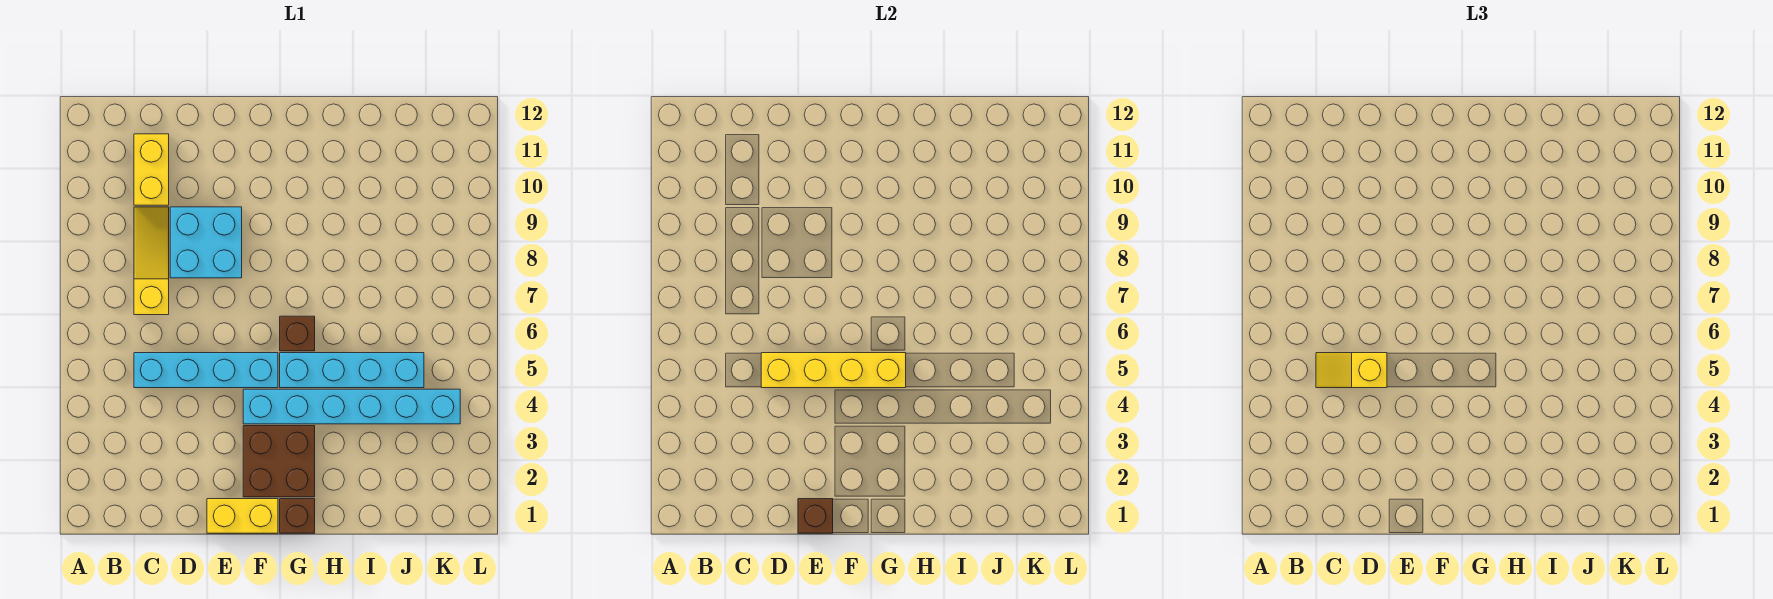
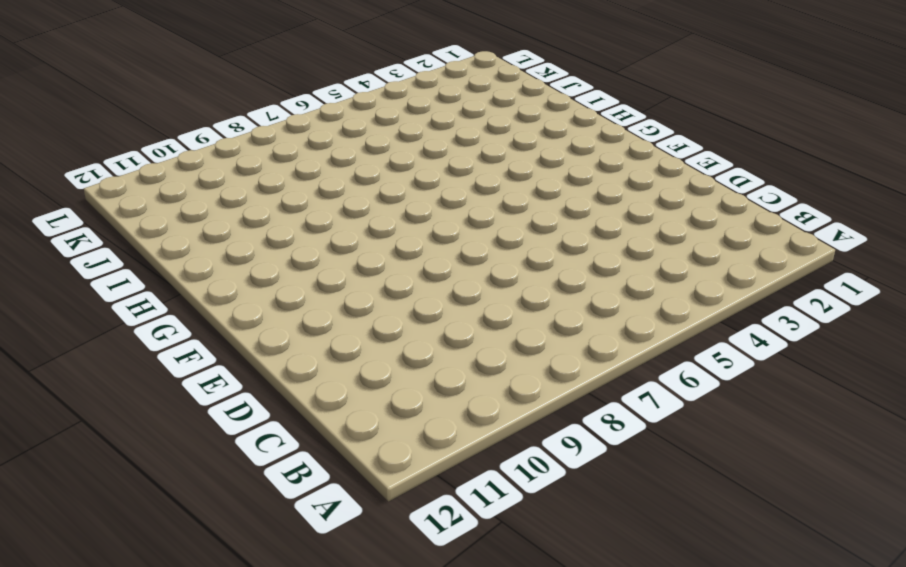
none -> cyan brick C5:F5 level 1
none -> yellow slope C7:C9 level 1 top 7
none -> yellow brick C10:C11 level 1

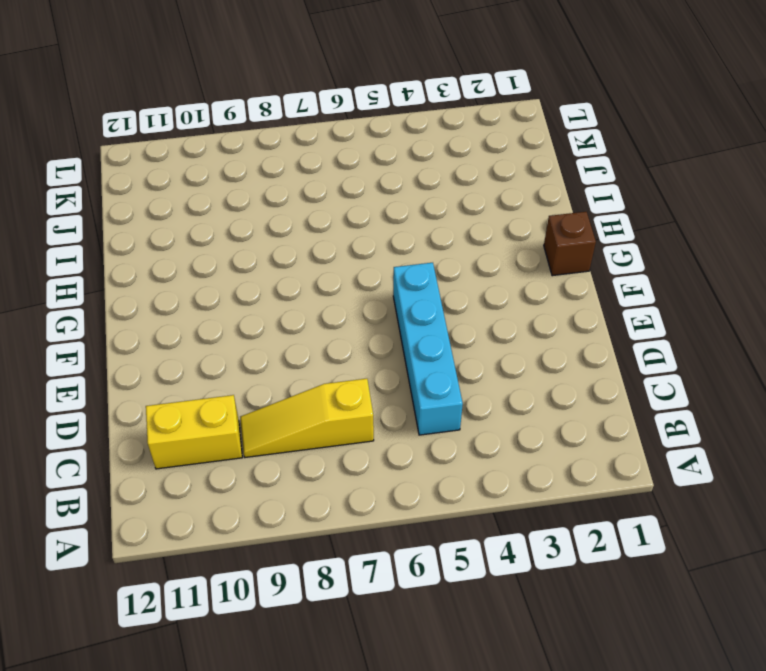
none -> cyan brick D8:E9 level 1
none -> yellow brick E1:F1 level 1
none -> brown brick F2:G3 level 1

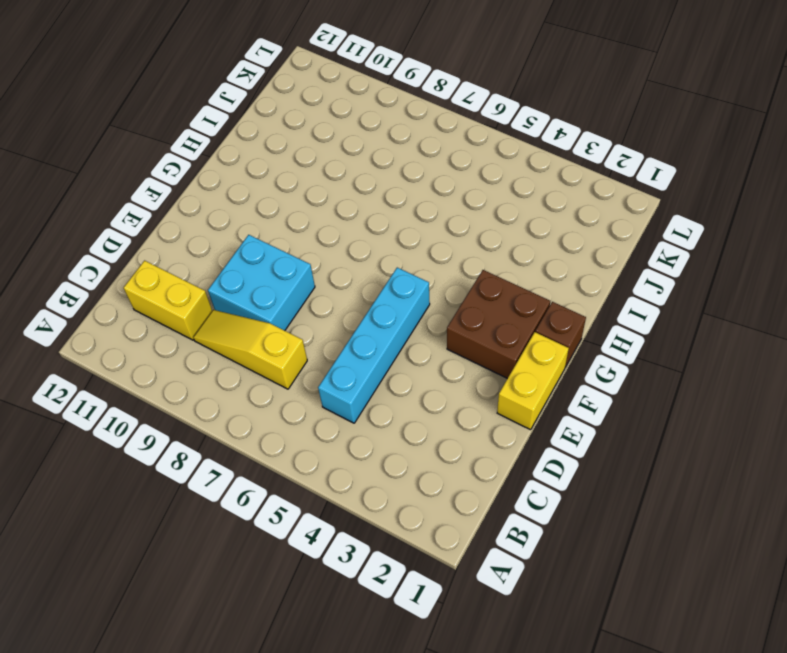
none -> cyan brick F4:K4 level 1
none -> cyan brick G5:J5 level 1
none -> brown brick G6 level 1

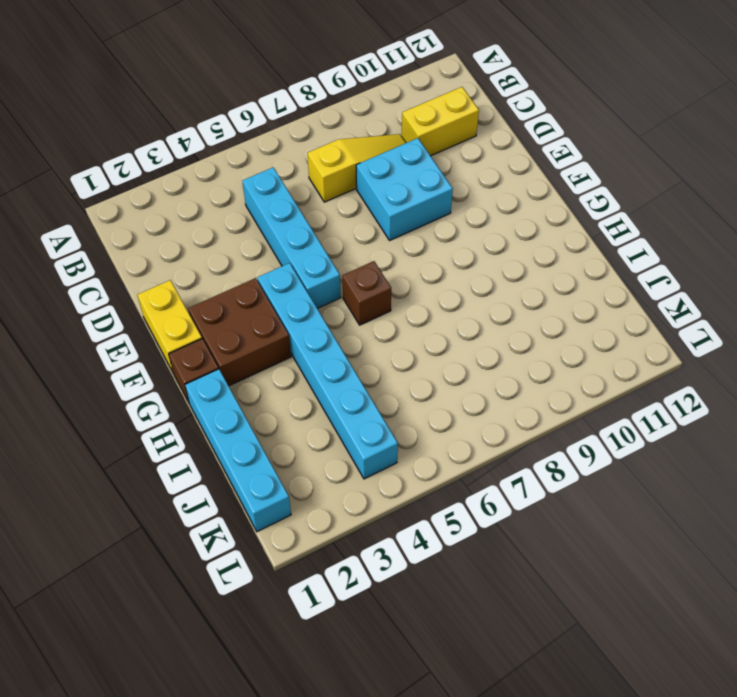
cyan brick H1:K1 level 1 -> cyan brick G5:J5 level 1
none -> yellow brick D5:G5 level 2
none -> brown brick E1 level 2
none -> yellow slope C5:D5 level 3 top D

